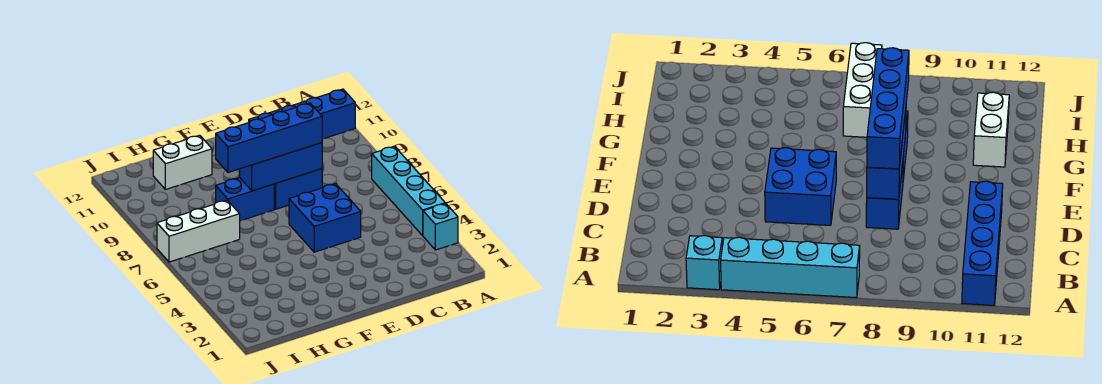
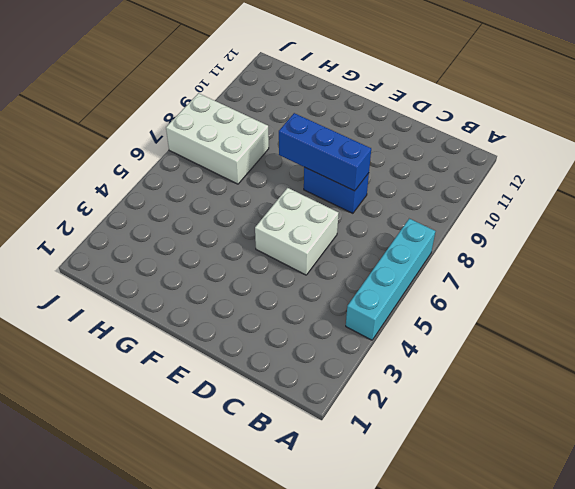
white brick D5:E6 level 1 -> blue brick D5:E6 level 1
white brick H7:J8 level 1 -> white brick H7:J7 level 1
none -> cyan brick A3 level 1
none -> blue brick A11:D11 level 1

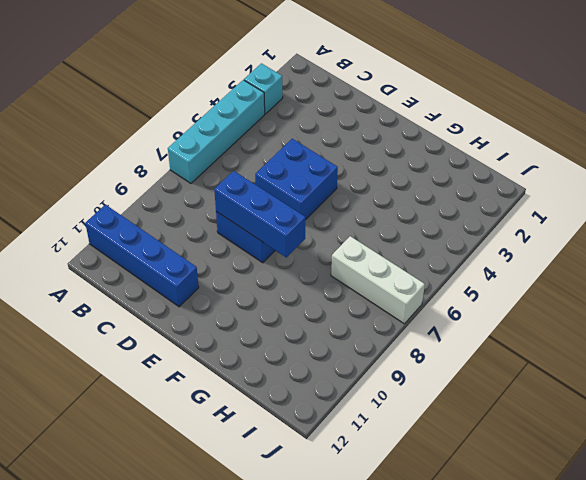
none -> blue brick F8:G8 level 1
none -> white brick G11:H11 level 1

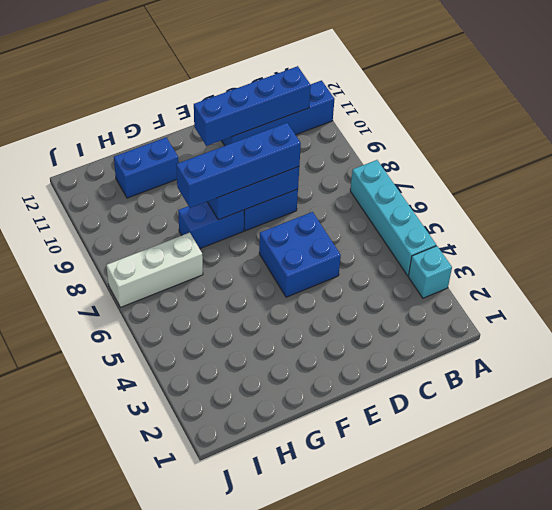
blue brick B11:E11 level 2 -> none
blue brick G11:H11 level 1 -> white brick G11:H11 level 1

